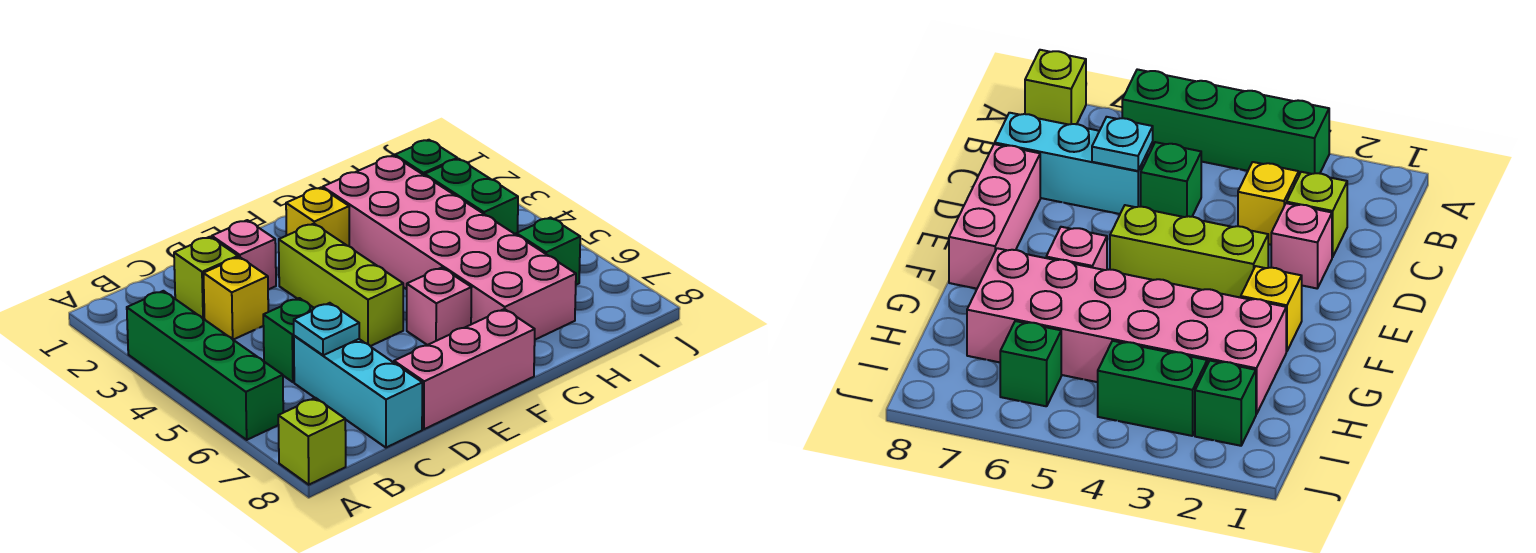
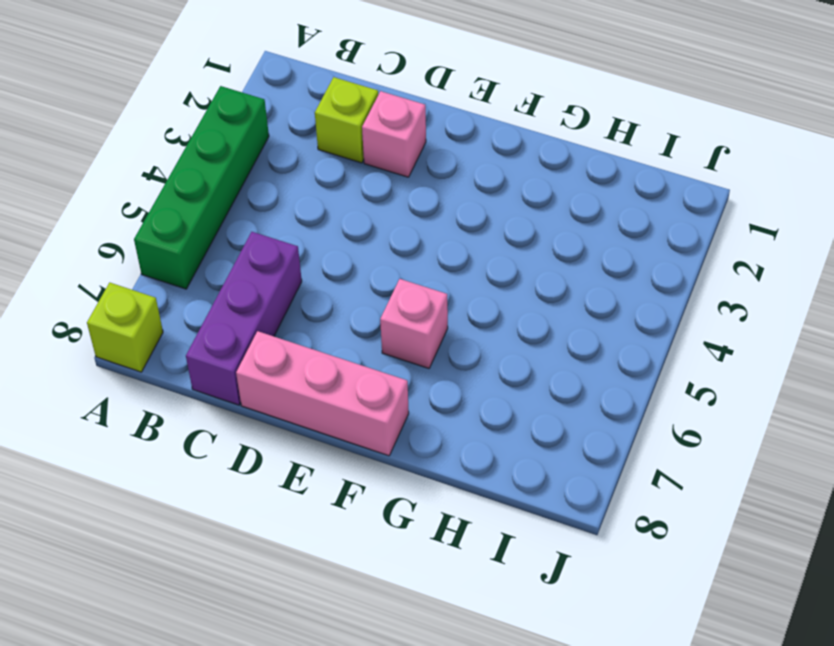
purple brick C6:C8 level 1 -> cyan brick C6:C8 level 1
none -> yellow brick C3 level 1
none -> green brick C5 level 1
none -> lime brick E3:E5 level 1

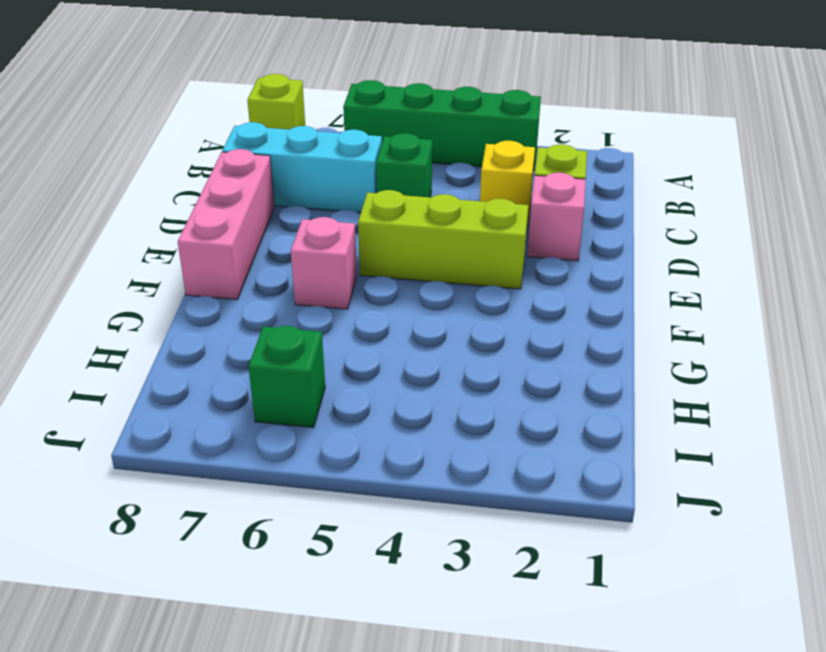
none -> yellow brick F2 level 1
none -> pink brick G2:H7 level 1
none -> green brick I2 level 1

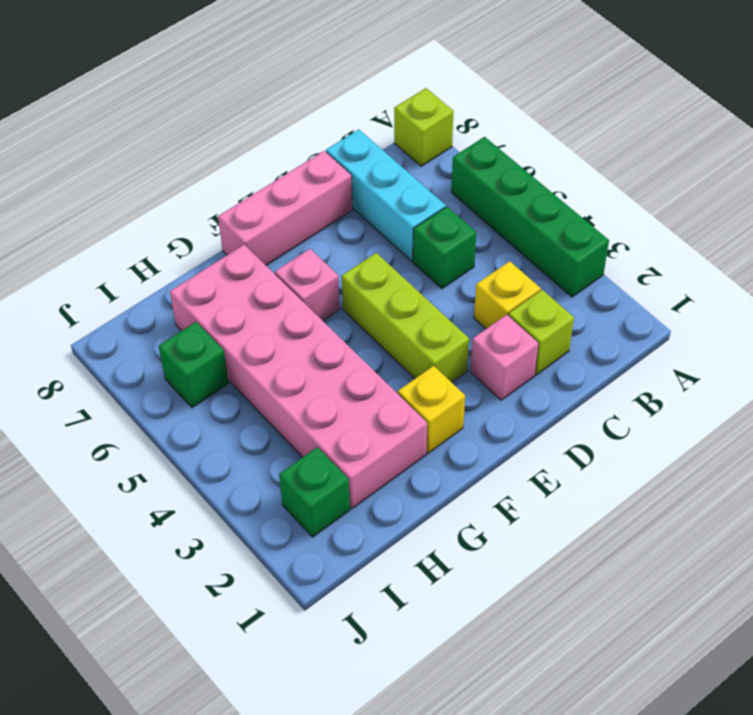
none -> green brick I3:I4 level 1
none -> cyan plate C6 level 2

